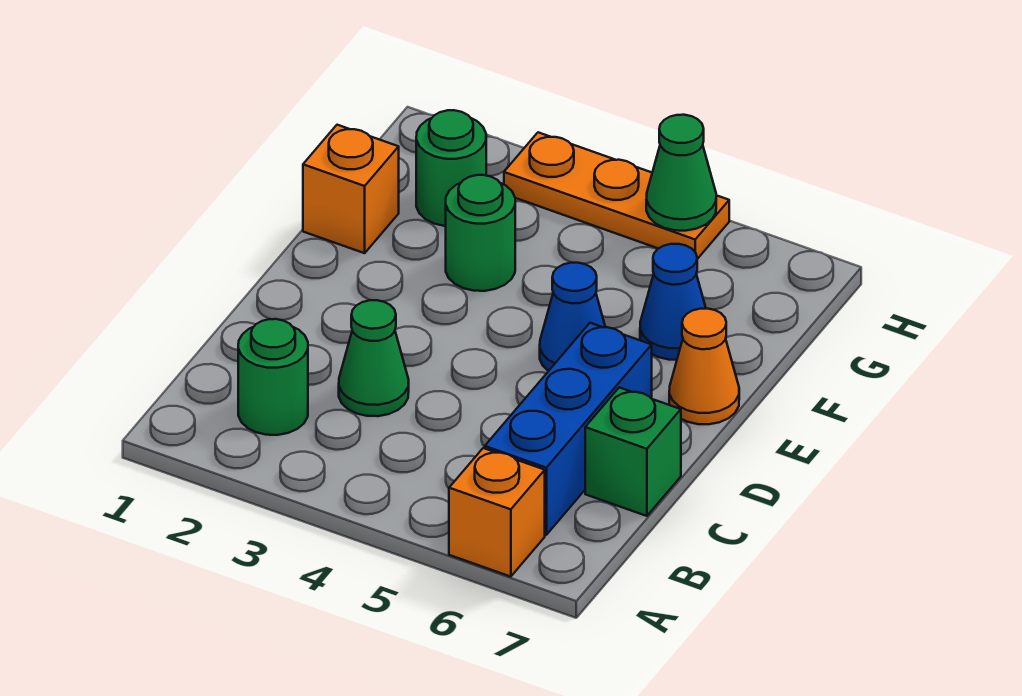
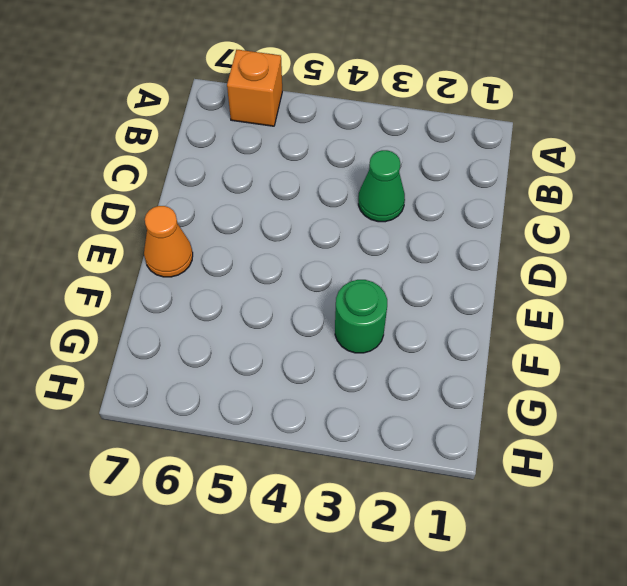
none -> green round brick B2 level 1
none -> blue brick B6:D6 level 1
none -> green brick C7 level 1

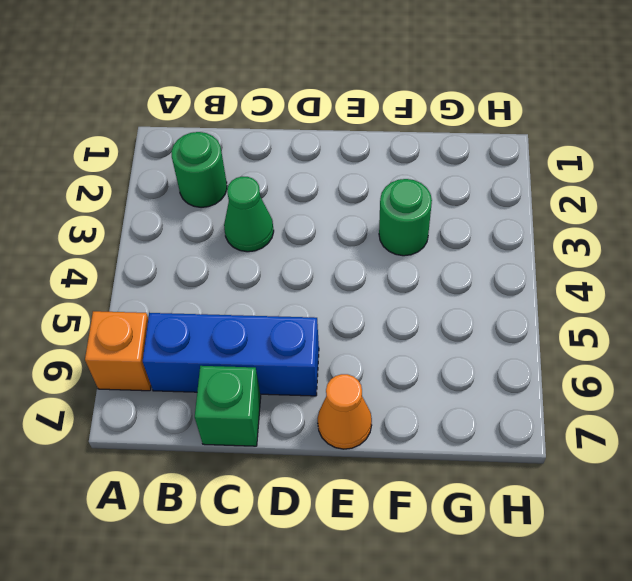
none -> blue cone E5 level 1
none -> orange brick F1 level 1
none -> blue cone F6 level 1

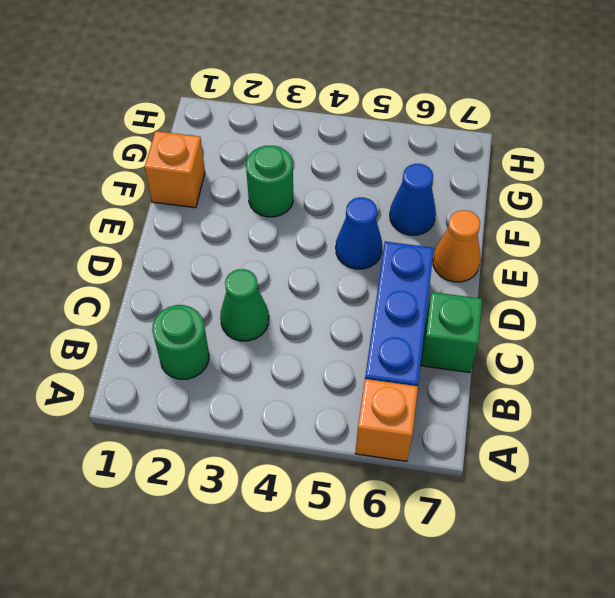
none -> green round brick G2 level 1
none -> orange plate H3:H5 level 1
none -> green cone H5 level 2

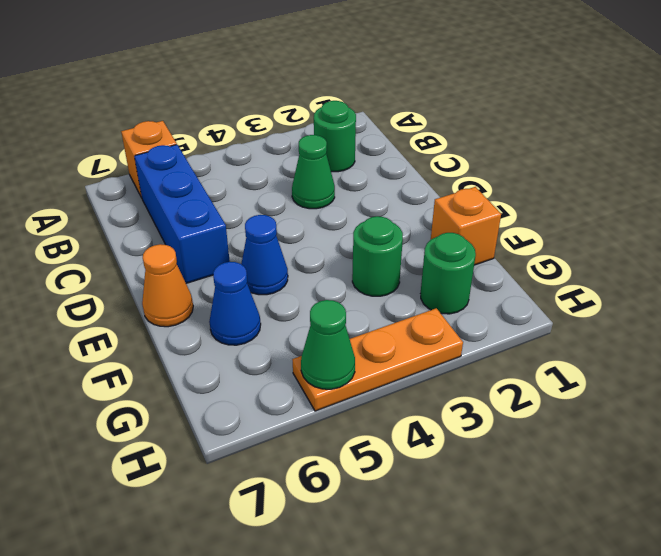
none -> green brick C7 level 1

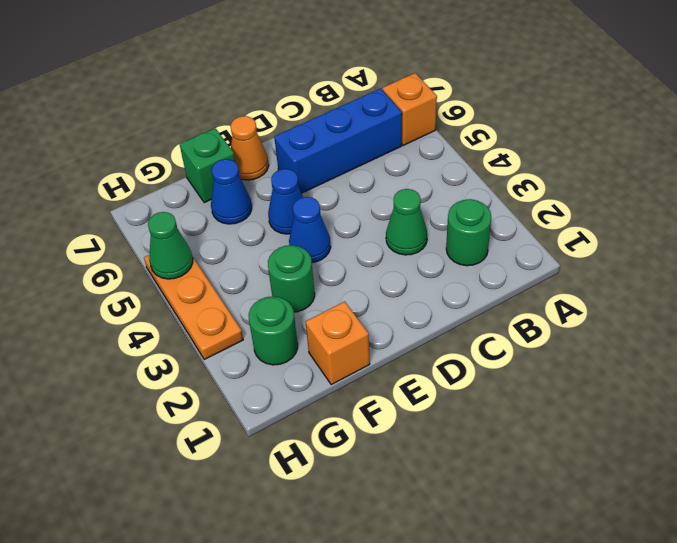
blue cone E4 level 1 -> none
green brick F7 level 1 -> green brick C7 level 1

